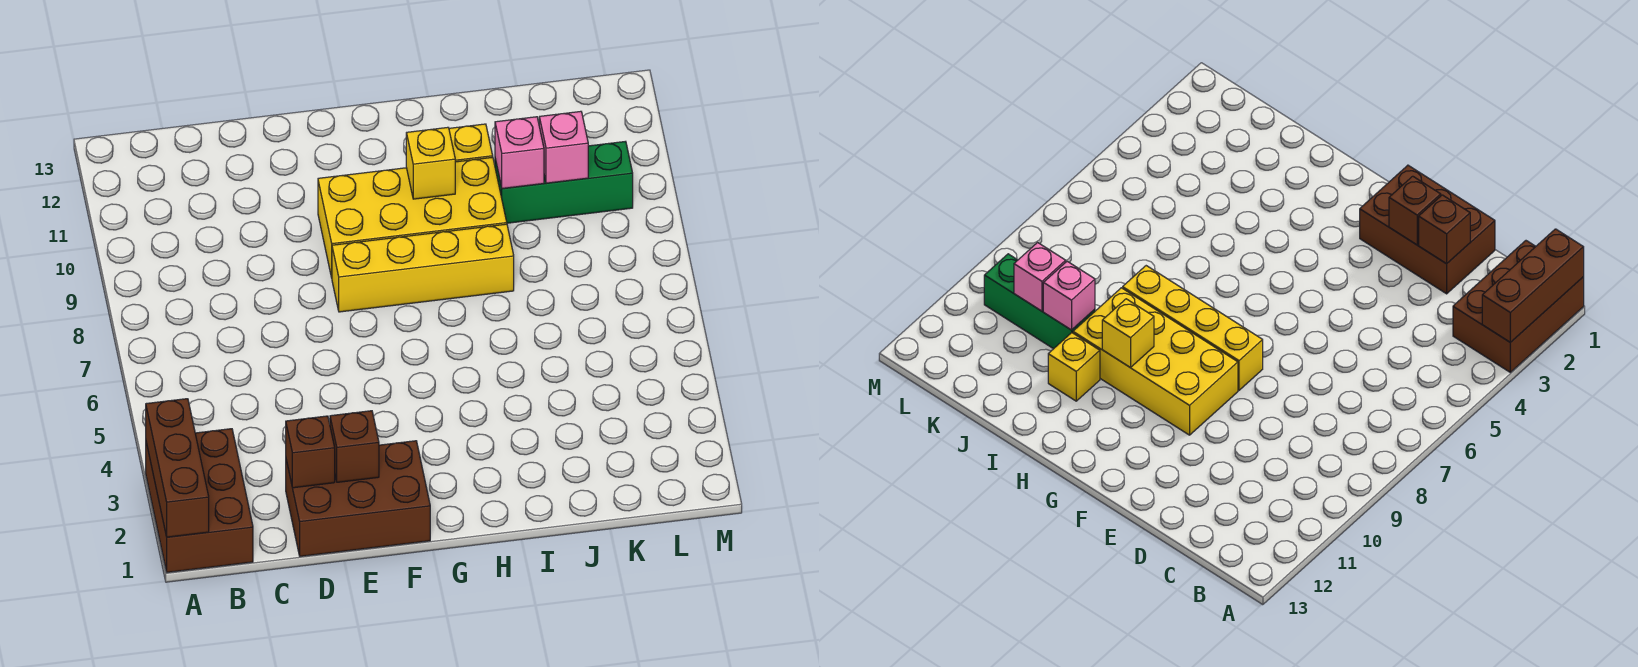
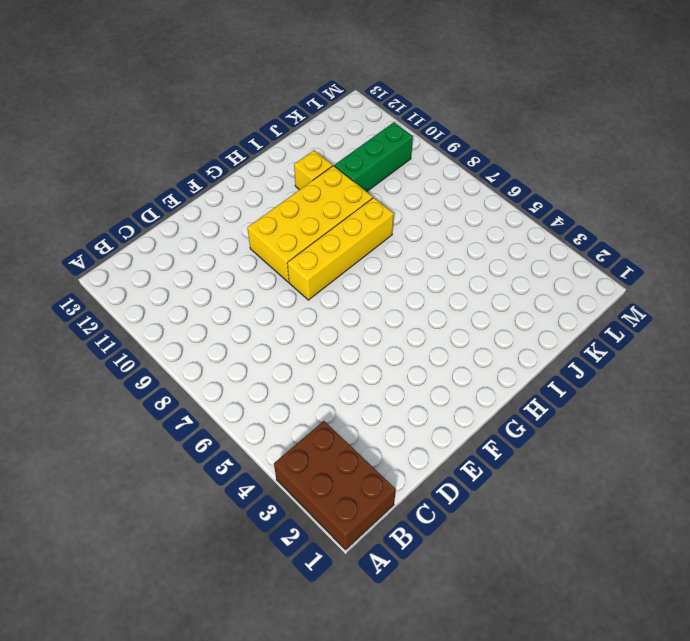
none -> brown brick D1:F2 level 1
none -> brown brick A1:A3 level 2
none -> brown brick D2 level 2

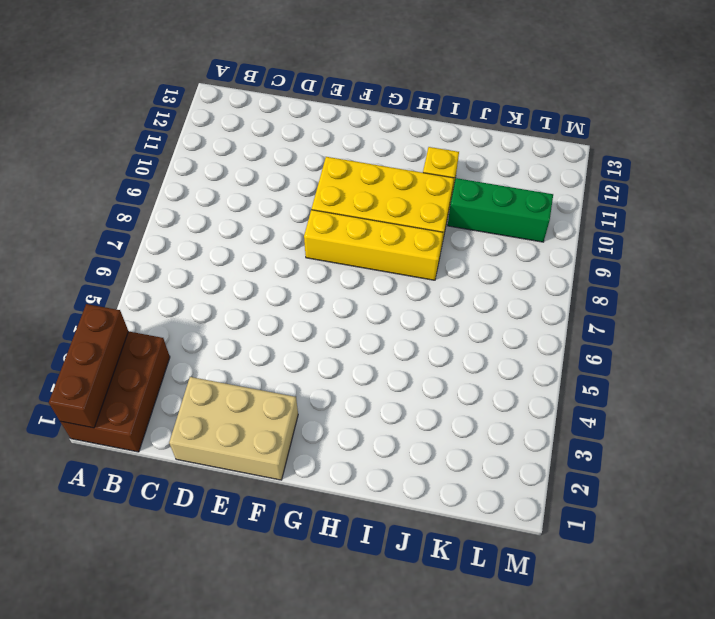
tan brick D1:F2 level 1 -> brown brick D1:F2 level 1
none -> brown brick D2 level 2
none -> brown brick E2 level 2
none -> yellow brick H10 level 2

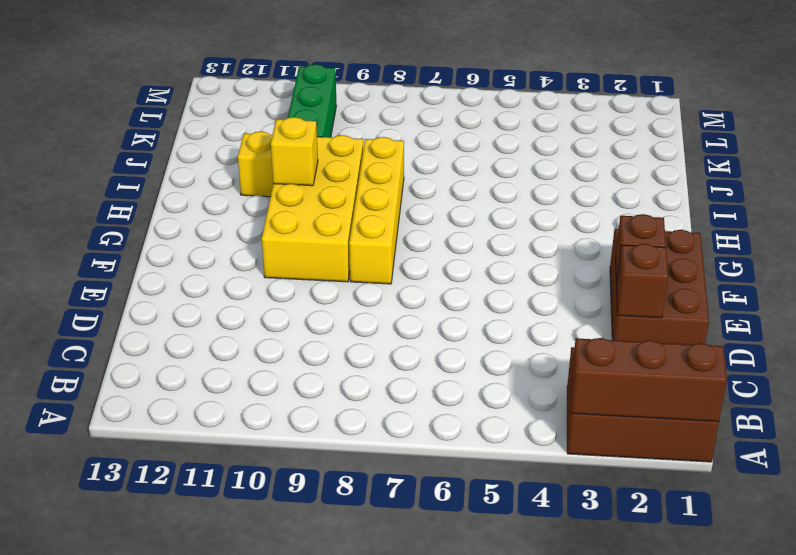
none -> pink brick J10 level 2
none -> pink brick K10 level 2

